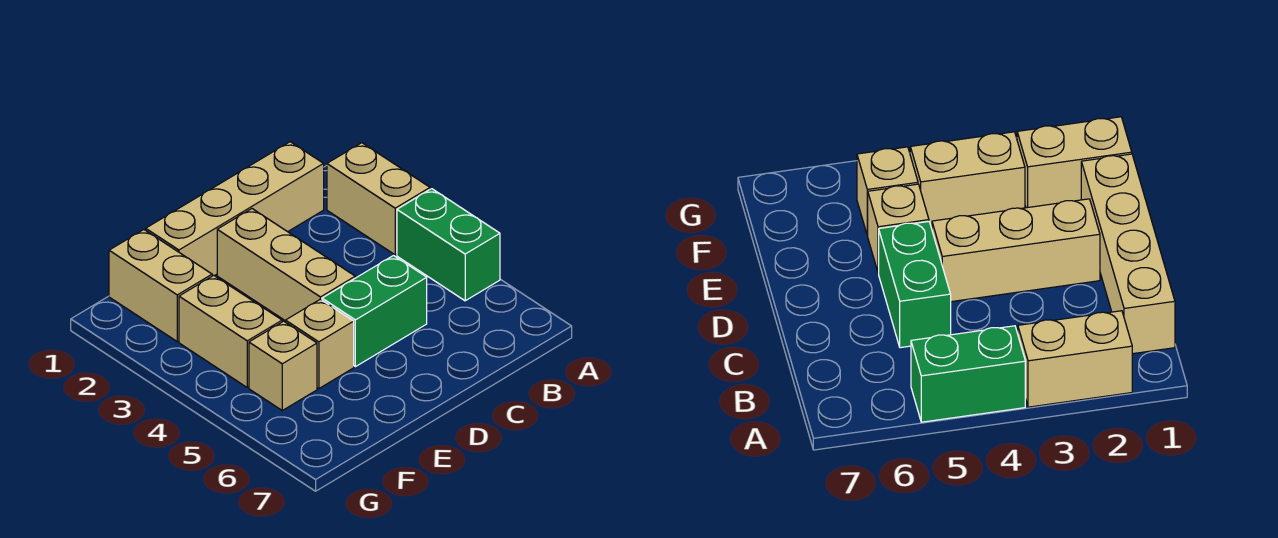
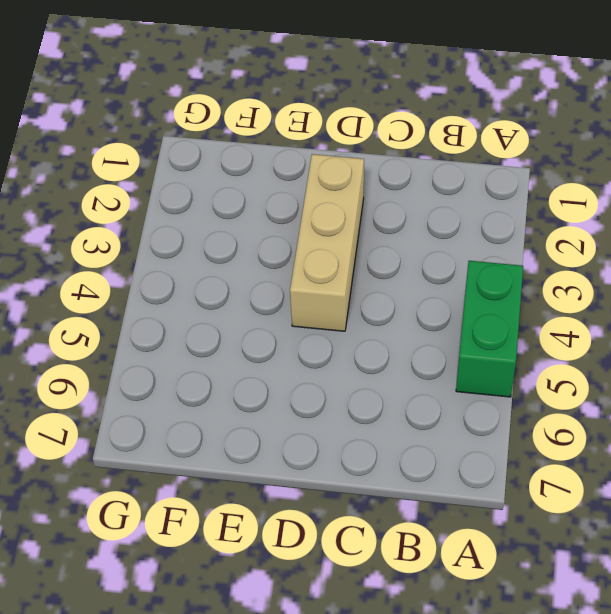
none -> tan brick A2:A3 level 1
none -> tan brick B1:E1 level 1

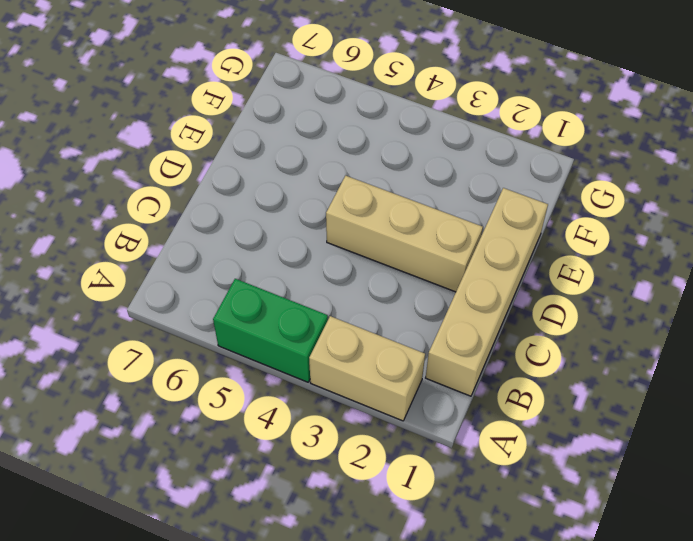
none -> green brick C5:D5 level 1
none -> tan brick E5 level 1

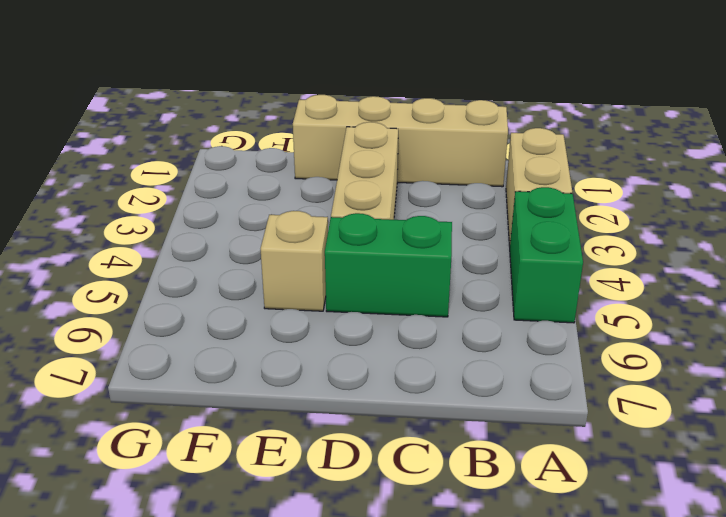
none -> tan brick F1:F2 level 1
none -> tan brick F3:F4 level 1

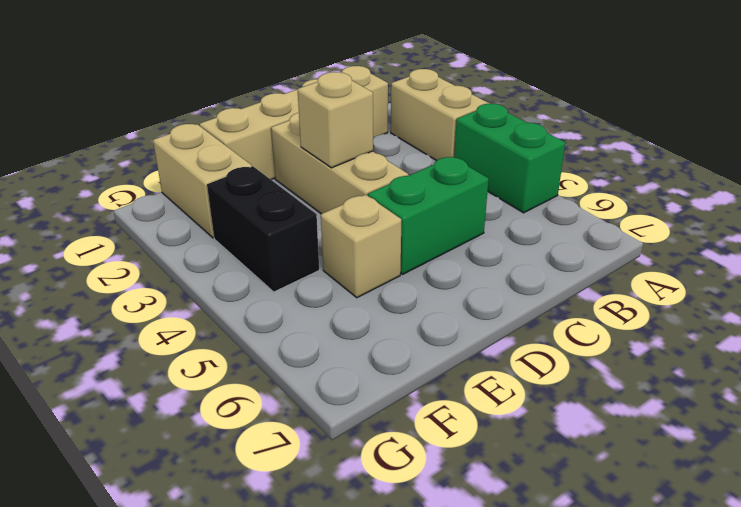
tan brick D3 level 2 -> tan brick F5 level 1
black brick F3:F4 level 1 -> tan brick F3:F4 level 1

